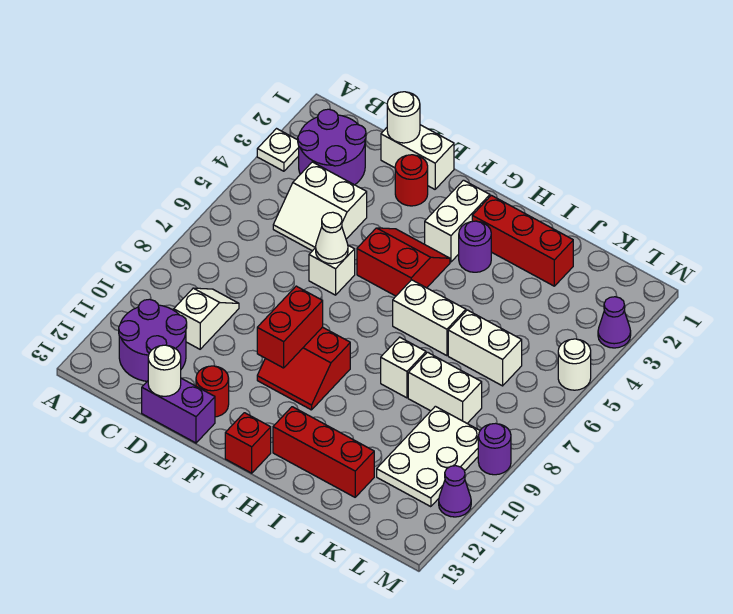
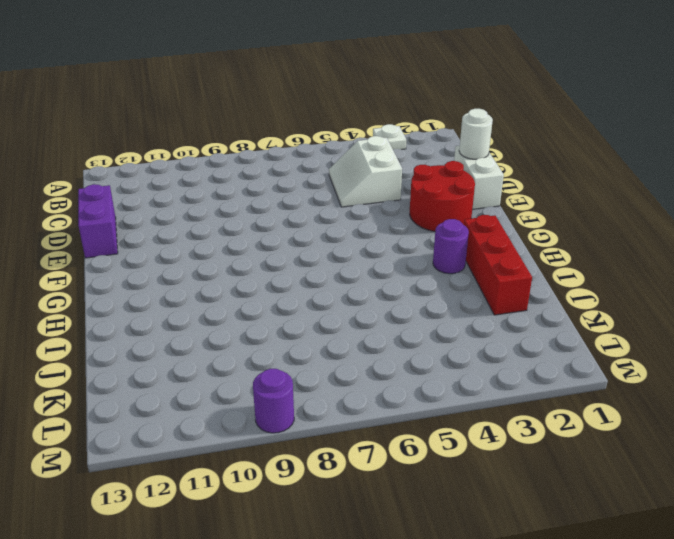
red round brick E2:F3 level 1 -> red round brick E2 level 1
none -> purple round brick B2:C3 level 1
none -> purple round brick B11:C12 level 1
none -> white slope C9:C10 level 1 top 10
none -> white brick E6 level 1

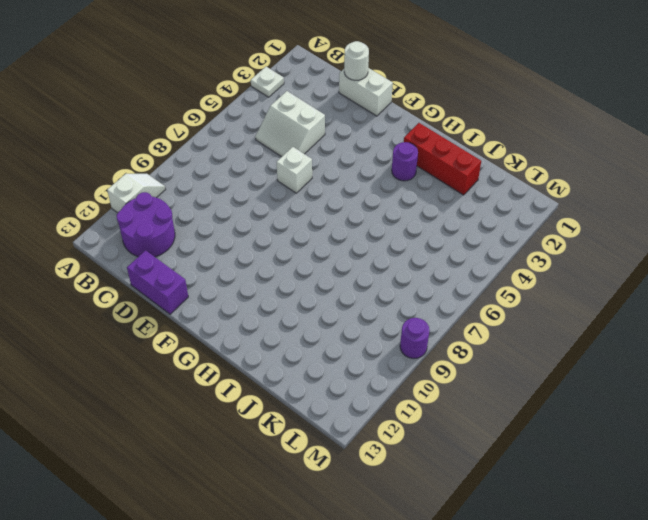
white slope A10:A11 level 1 top 11 -> white slope C9:C10 level 1 top 10
none -> purple round brick B2:C3 level 1
none -> red round brick E2 level 1
none -> red round brick E12 level 1
none -> red slope F4:G5 level 1 top 5

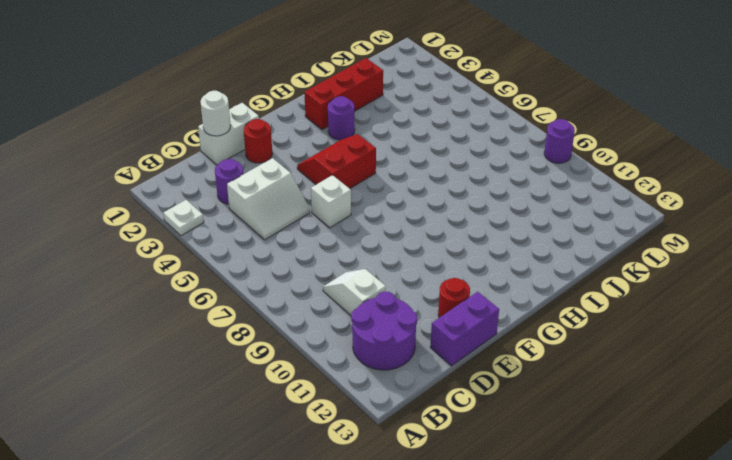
purple round brick C3 level 1 -> purple round brick B2:C3 level 1
none -> red slope F9:G10 level 1 top 9
none -> white brick G2:G3 level 1
none -> red brick G13 level 1
none -> white brick H6:I6 level 1

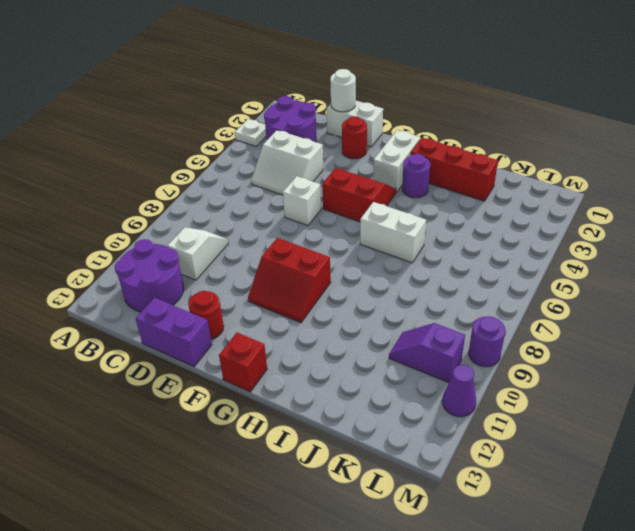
purple slope K10:L10 level 1 top L -> white plate K9:L11 level 1
none -> red brick H12:J12 level 1
none -> white brick I8 level 1
none -> white brick J6:K6 level 1
none -> white brick J8:K8 level 1

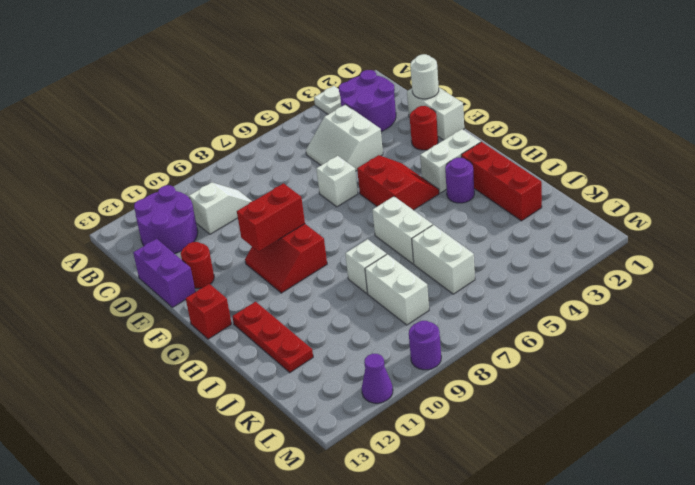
red plate H12:J12 level 1 -> red brick H12:J12 level 1
none -> white plate K9:L11 level 1
none -> purple cone M3 level 1
none -> white round brick M5 level 1
none -> white round brick D13 level 2

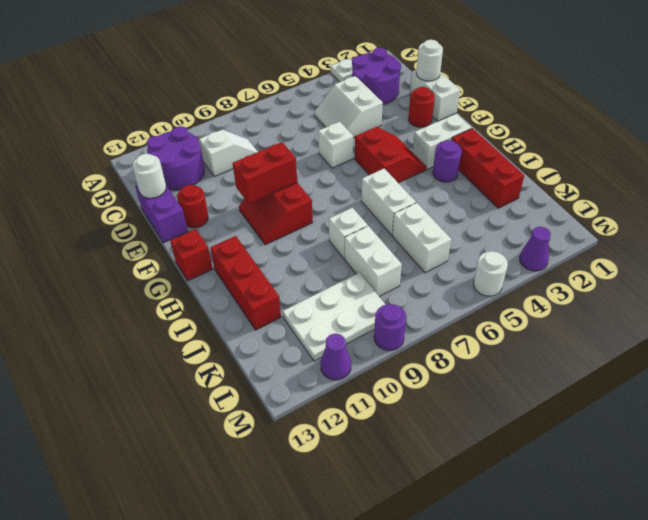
none -> white cone E6 level 2

